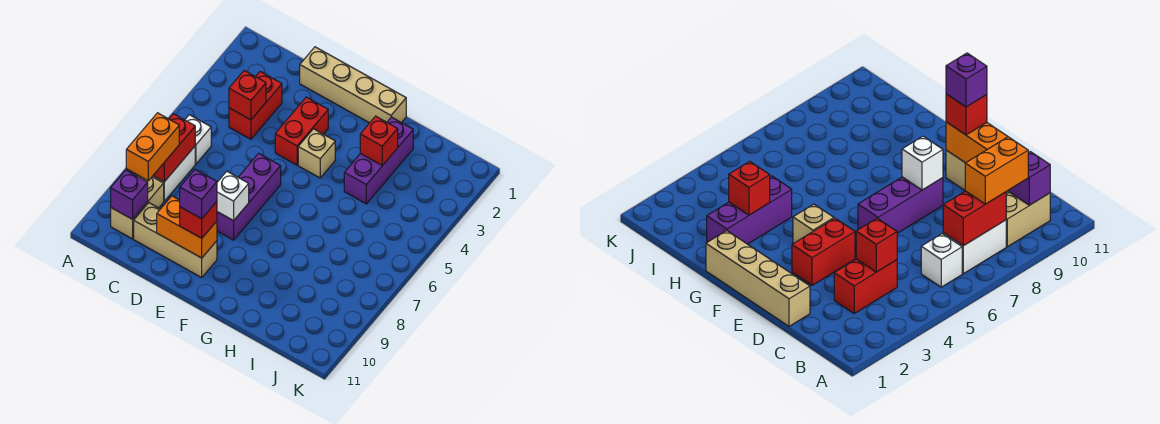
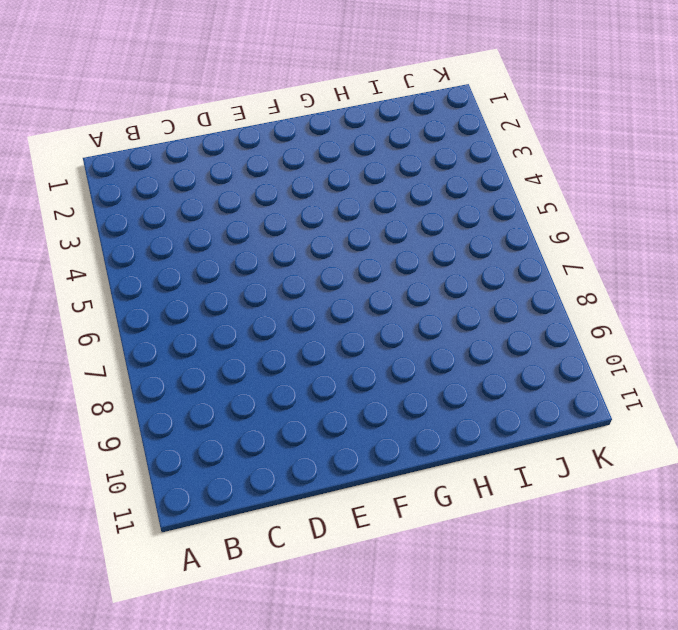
none -> white brick B6 level 1
none -> white brick B7:B8 level 1
none -> tan brick B9:B10 level 1

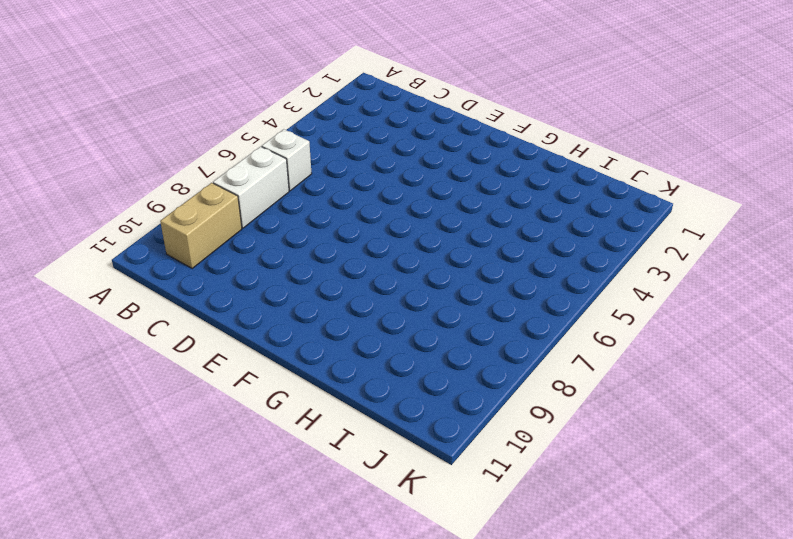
none -> red brick C3:C4 level 1
none -> tan brick C10:E10 level 1
none -> tan brick D1:G1 level 1

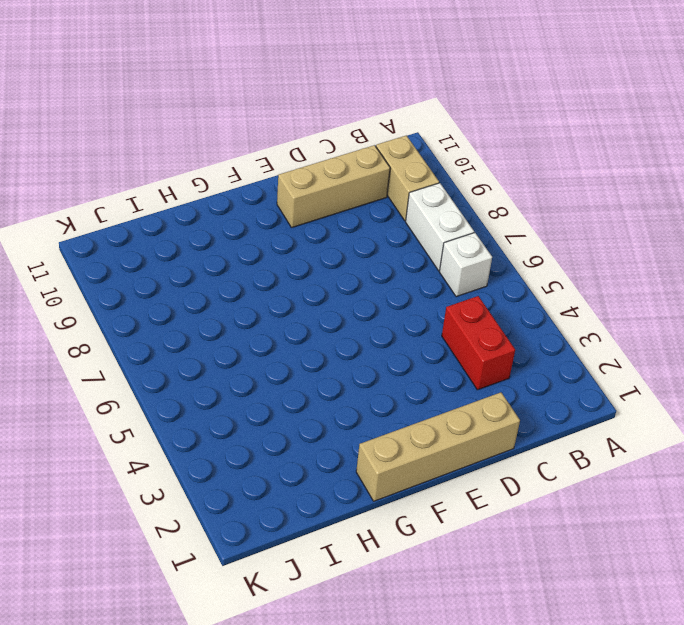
none -> red brick E3:E4 level 1
none -> purple brick E6:E8 level 1
none -> tan brick F4 level 1

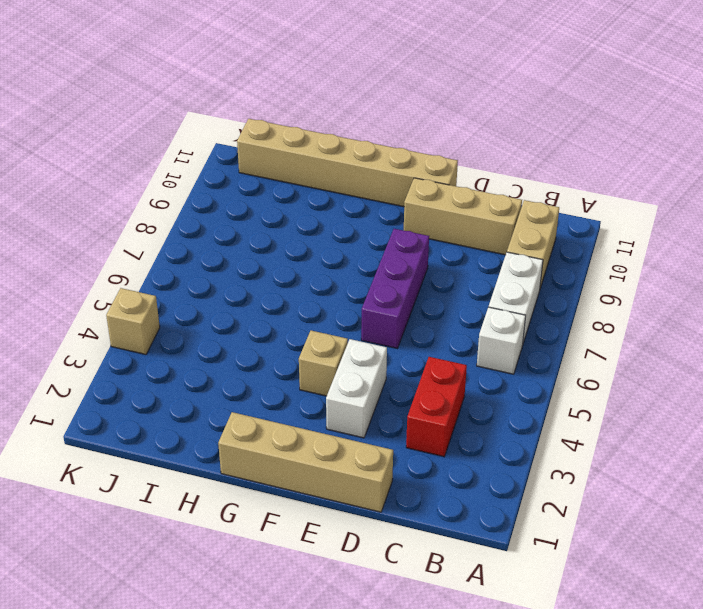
white brick E3:E4 level 1 -> red brick E3:E4 level 1
tan brick E11:J11 level 1 -> none
tan brick K4 level 1 -> none
none -> purple brick H2:H4 level 1
none -> red brick B7:B8 level 2
none -> purple brick B10 level 2

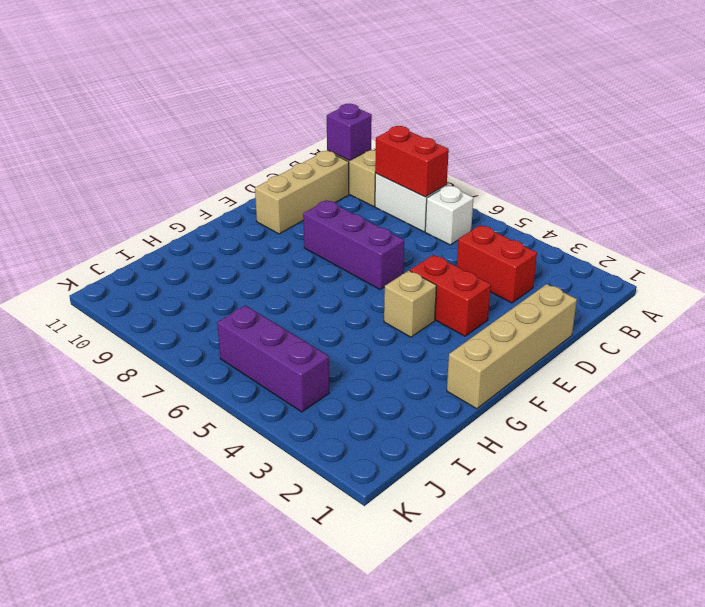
purple brick J4:J6 level 1 -> purple brick H2:H4 level 1
none -> red brick C4 level 2
none -> orange brick D10:E10 level 2
none -> white brick E8 level 2

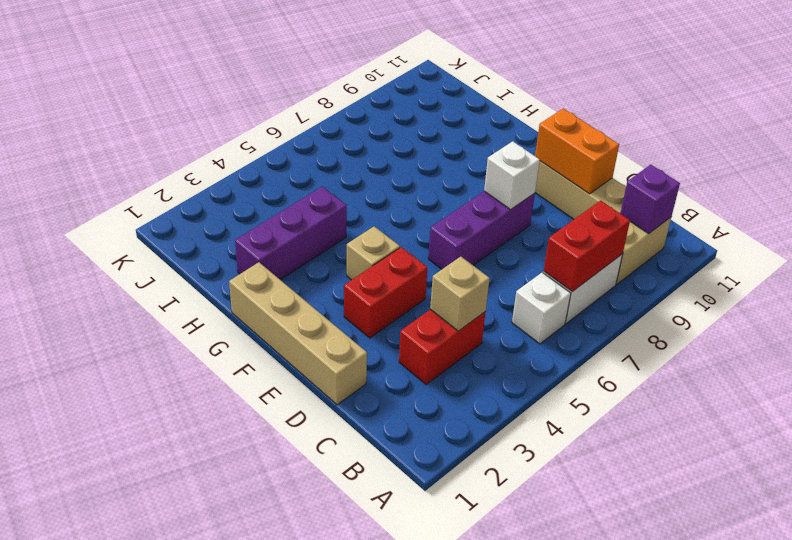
tan brick C4 level 2 -> red brick C4 level 2
none -> red brick H3 level 2
none -> orange brick B8:B9 level 3
none -> red brick E10 level 3

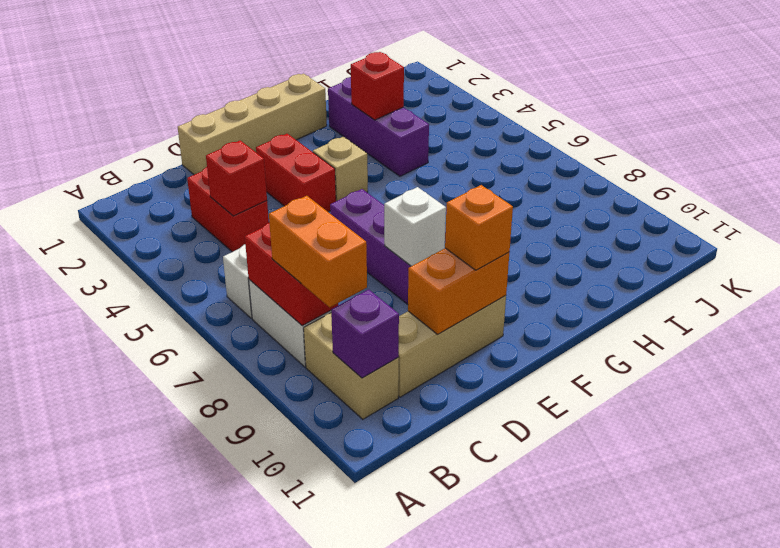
orange brick E10 level 3 -> red brick E10 level 3
none -> purple brick E10 level 4

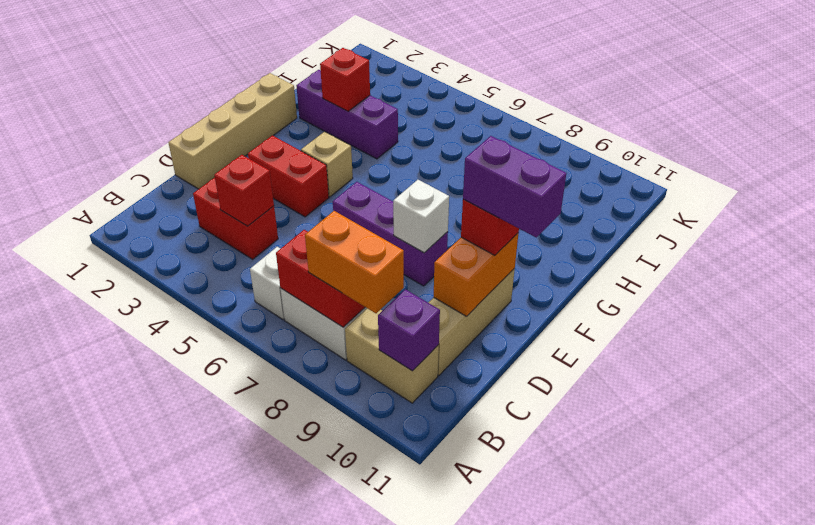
purple brick E10:E11 level 4 -> purple brick E10 level 4

